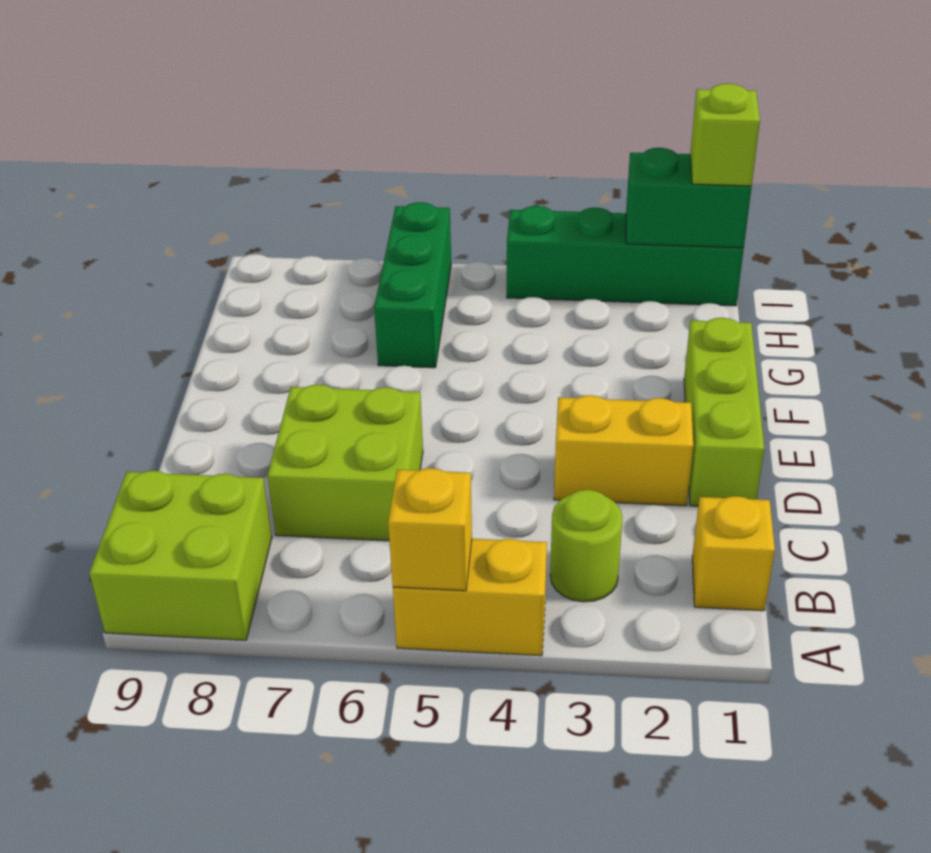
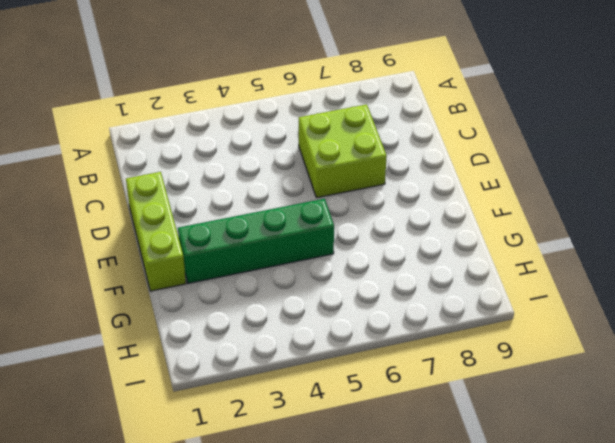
green brick F2:F5 level 1 -> green brick I1:I4 level 1
none -> yellow brick A4:A5 level 1
none -> lime brick A8:B9 level 1
none -> yellow brick B1 level 1

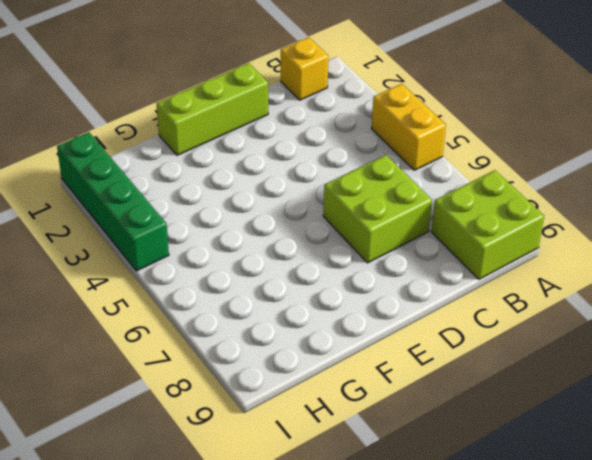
none -> lime round brick B3 level 1
none -> yellow brick D2:D3 level 1
none -> green brick G6:I6 level 1

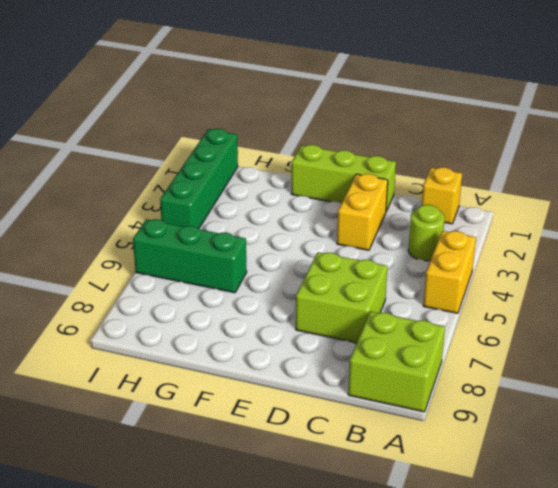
none -> yellow brick A5 level 2
none -> green brick I1:I2 level 2
none -> lime brick I1 level 3

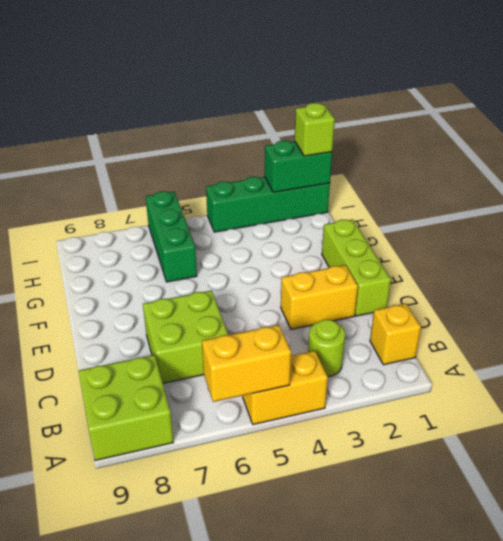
yellow brick A5:A6 level 2 -> yellow brick A5 level 2

